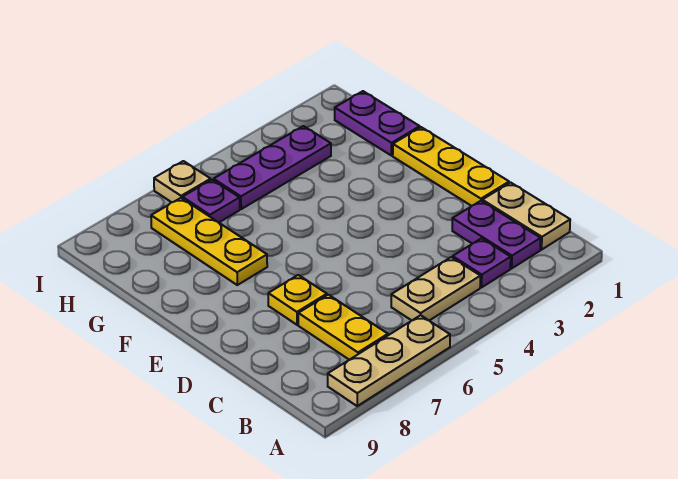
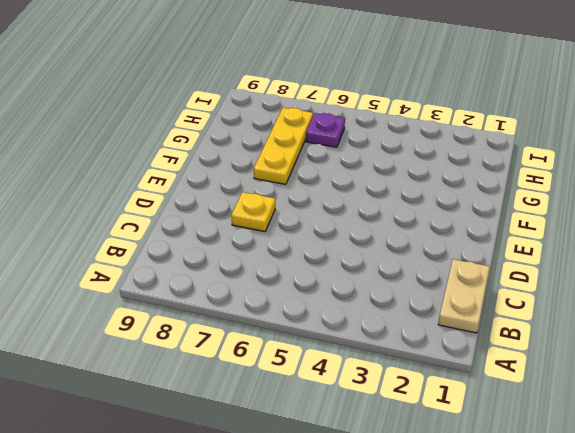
none -> tan plate A6:A8 level 1
none -> purple plate B2:C2 level 1
none -> purple plate B3 level 1

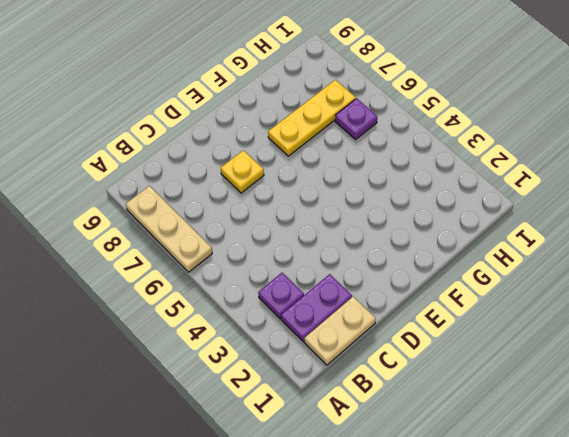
none -> tan plate B4:B5 level 1
none -> yellow plate B7:C7 level 1
none -> yellow plate D1:F1 level 1

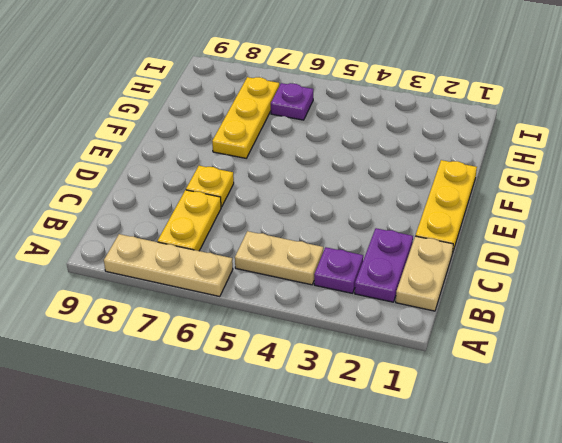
none -> purple plate G1:H1 level 1
none -> purple plate H3:H5 level 1
none -> tan plate I6 level 1

